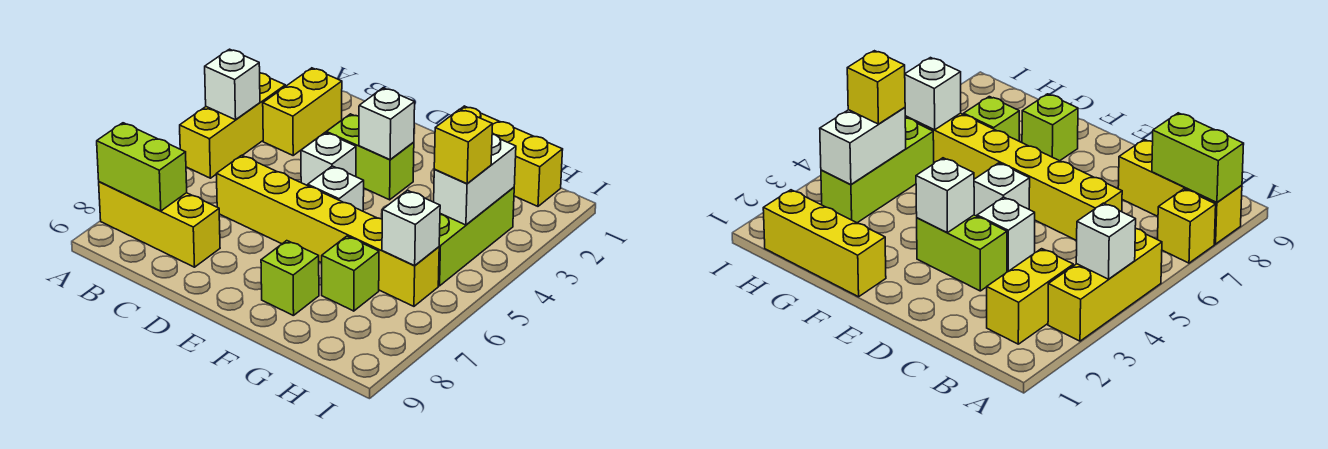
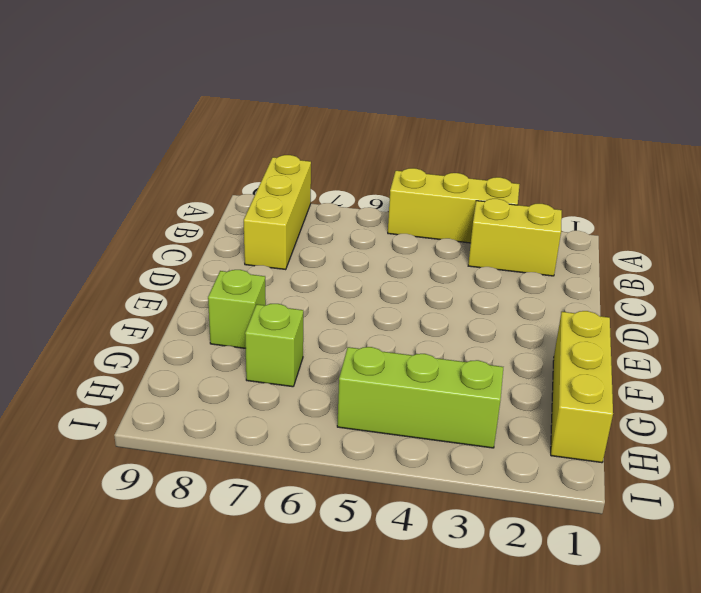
none -> yellow brick A7 level 1
none -> yellow brick C6:H6 level 1
none -> lime brick D3:E3 level 1

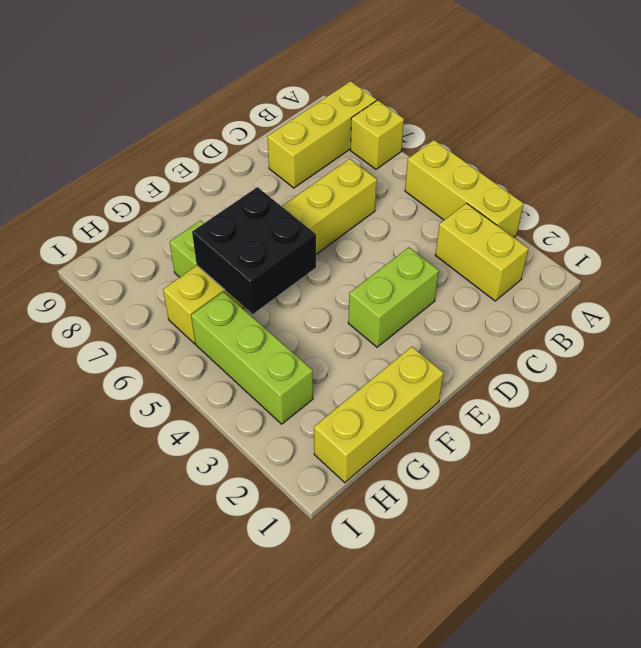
black brick F5:G6 level 2 -> none
none -> white brick D4 level 1
none -> white brick E5 level 1
none -> lime brick F8 level 1

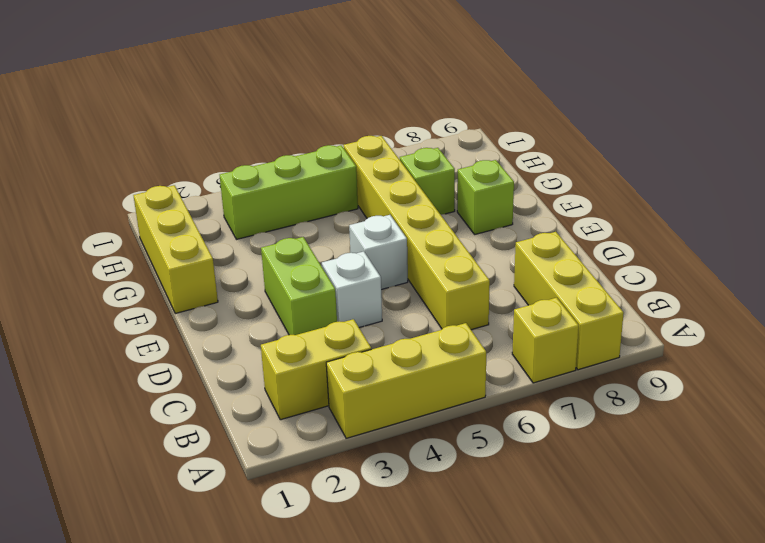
none -> white brick A4 level 2
none -> lime brick A8:B8 level 2
none -> white brick E3 level 2

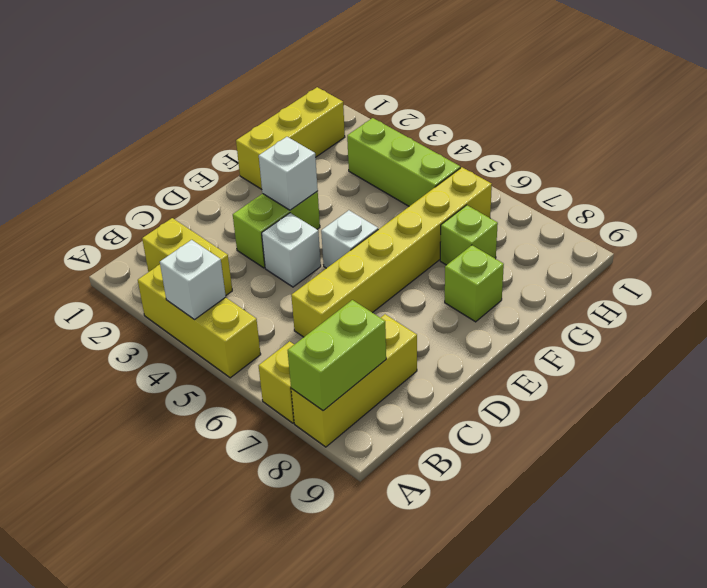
none -> white brick H3:H4 level 2
none -> white brick H6 level 2
none -> yellow brick H4 level 3

